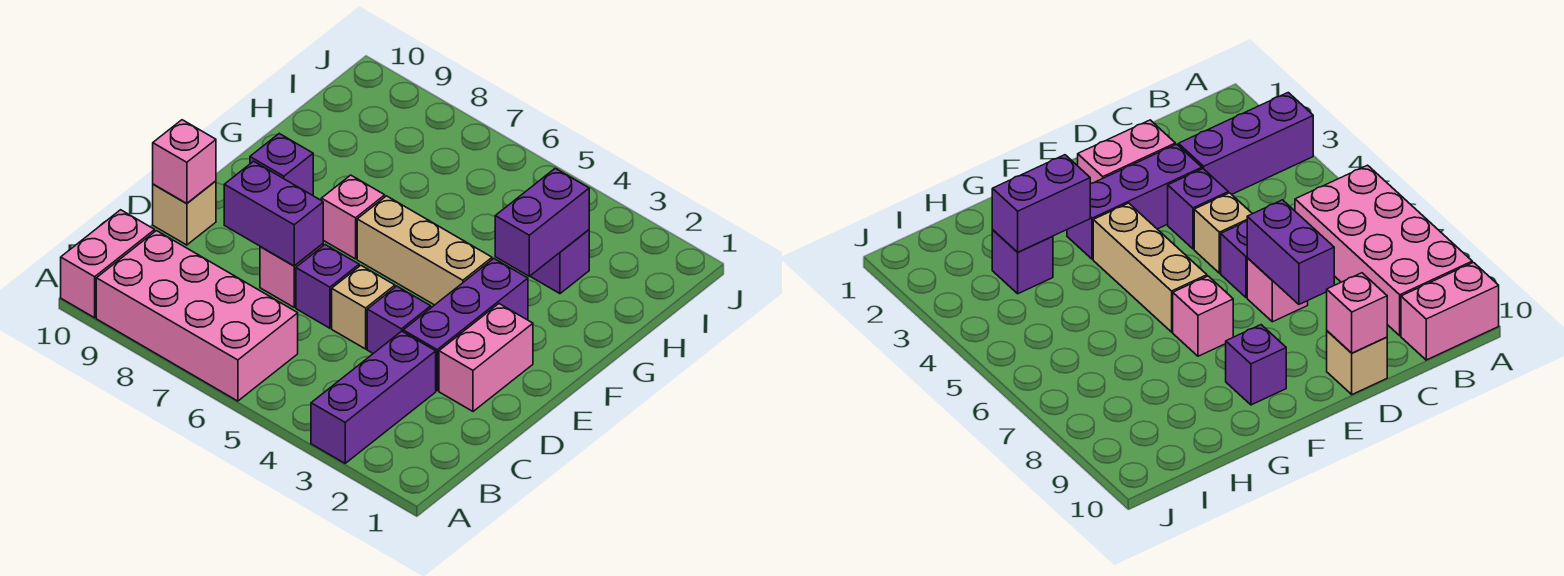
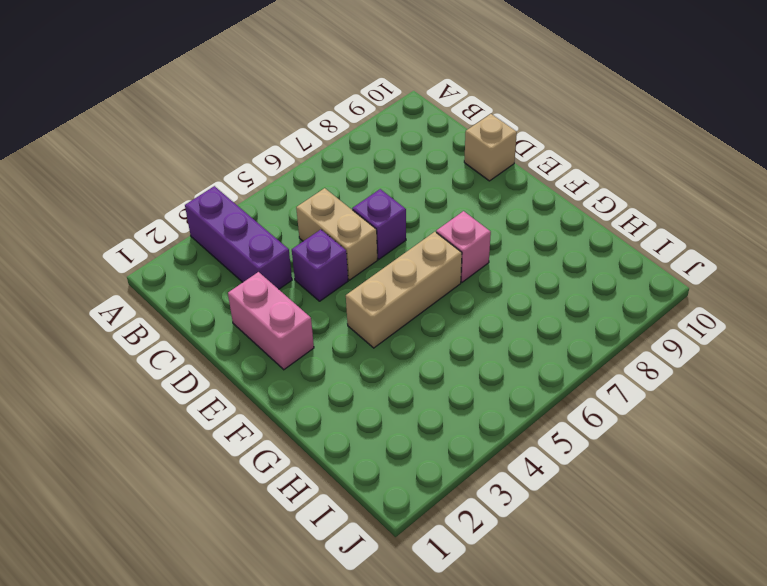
tan brick C5:D5 level 1 -> tan brick D5 level 1
none -> pink brick A6:B9 level 1
none -> pink brick A10:B10 level 1
none -> purple brick D3:F3 level 1

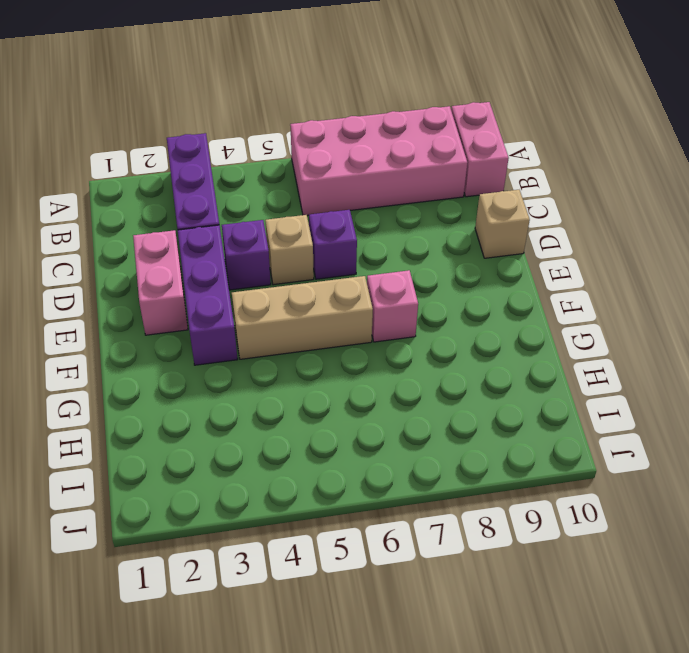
none -> pink brick D7 level 1
none -> purple brick F9 level 1
none -> purple brick H3 level 1

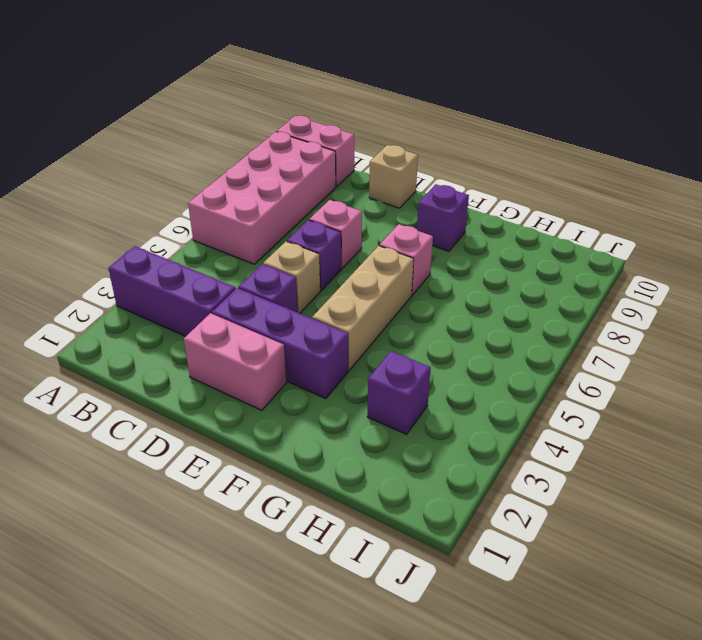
none -> purple brick D7:D8 level 2
none -> pink brick D10 level 2
none -> purple brick G3:H3 level 2

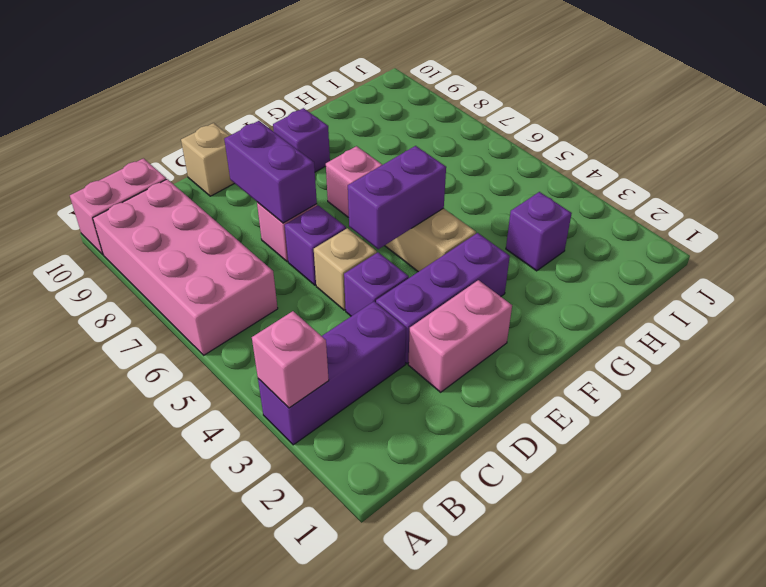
pink brick A3 level 2 -> pink brick D10 level 2
purple brick E5:F5 level 2 -> purple brick G3:H3 level 2

